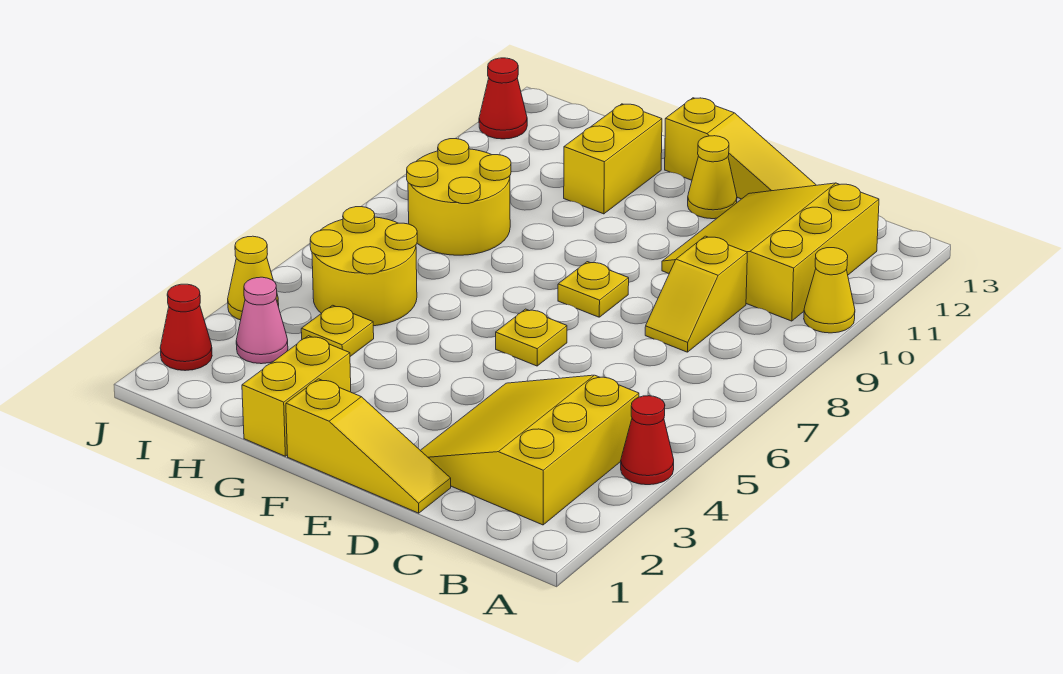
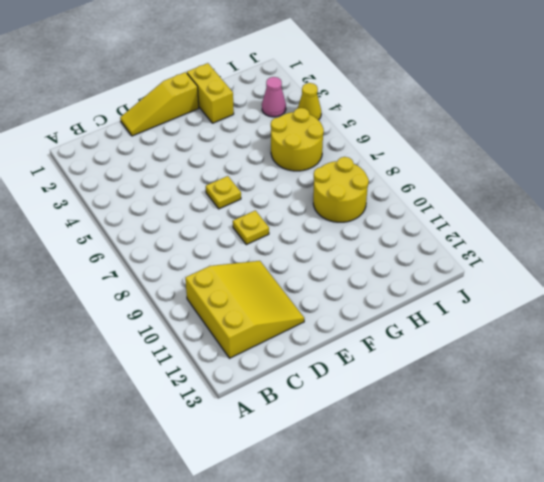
none -> red cone A4 level 1
none -> yellow cone A10 level 1
none -> yellow slope B2:D4 level 1 top B

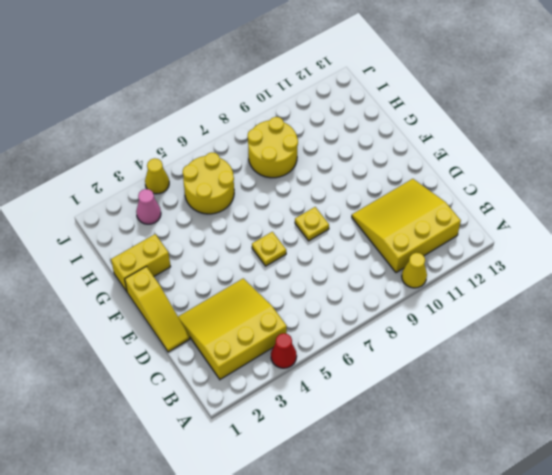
none -> yellow slope C8:C9 level 1 top 9
none -> yellow slope D13:F13 level 1 top F
none -> yellow cone E12 level 1

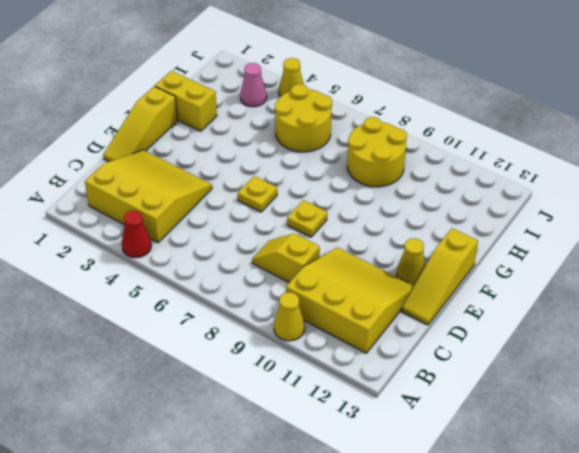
none -> yellow brick G11:G12 level 1
none -> yellow plate H4 level 1
none -> red cone J2 level 1

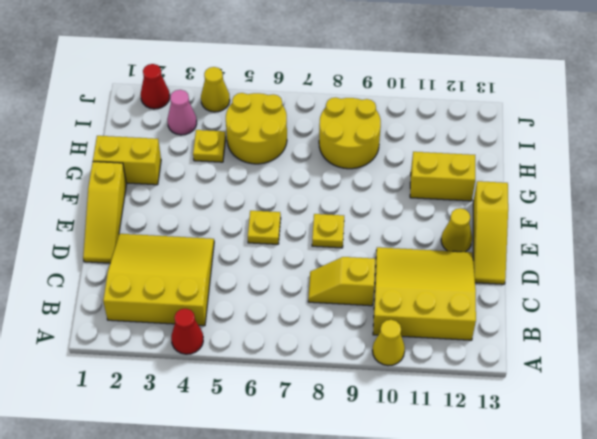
none -> red cone J12 level 1

